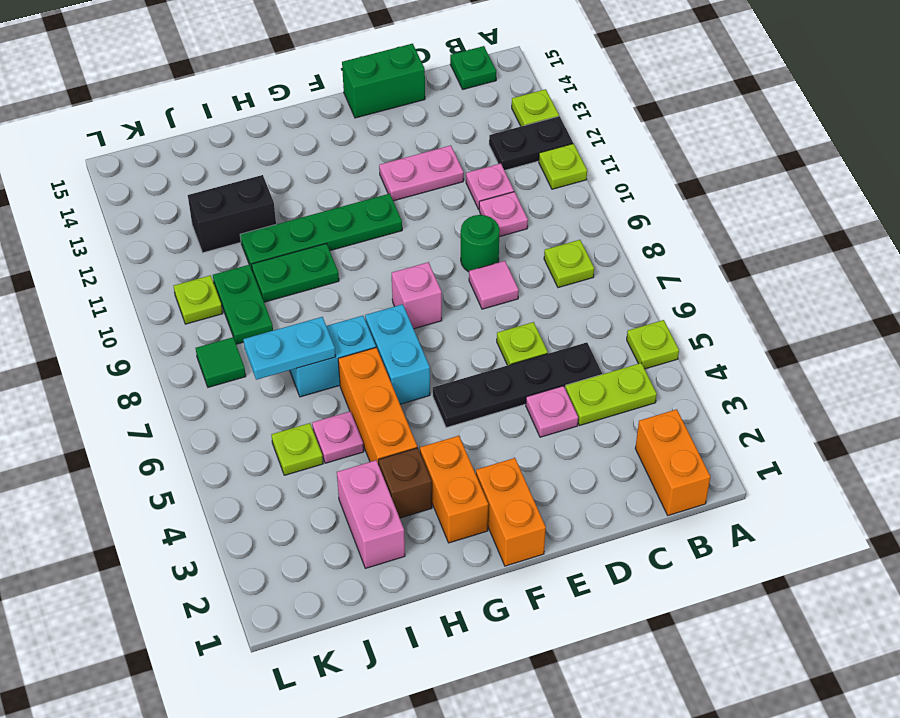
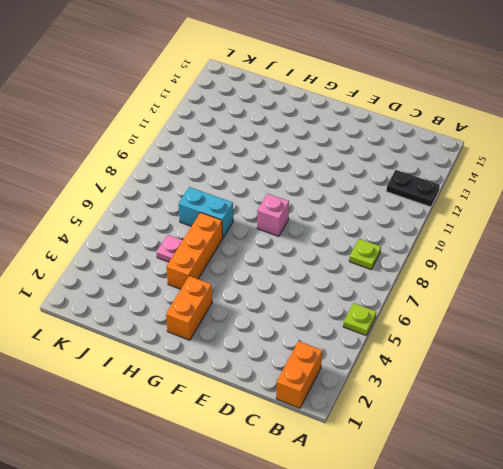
none -> lime plate A11 level 1
none -> lime plate A13 level 1
none -> lime plate B4:C4 level 1
none -> green plate B15 level 1

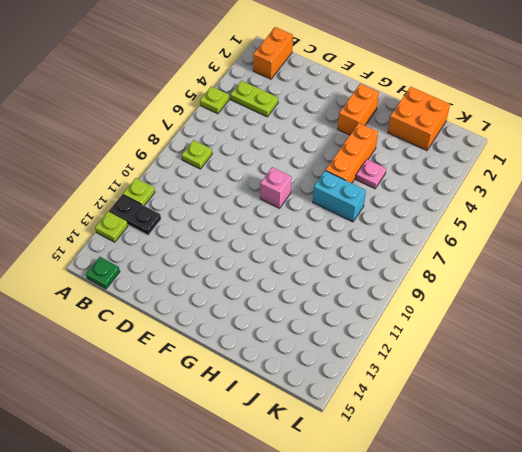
orange brick I1:J2 level 1 -> pink brick I2:I3 level 1
none -> black plate C5:F5 level 1
none -> pink plate C10 level 1
none -> pink plate C11 level 1
none -> pink plate D4 level 1

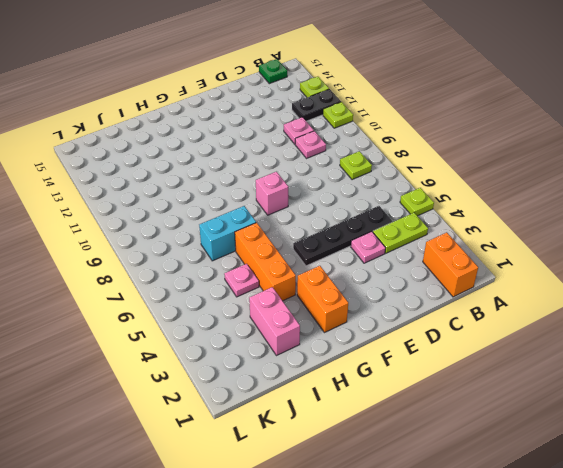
none -> lime plate D6 level 1
none -> pink tile D8 level 1
none -> green round brick D9 level 1
none -> pink plate D12:E12 level 1

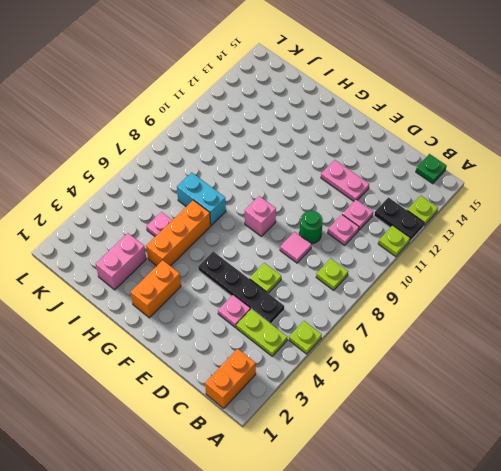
none -> green brick D15:E15 level 1
none -> orange brick F1:F2 level 1
none -> green plate F11:I11 level 1
none -> cyan brick G6:G7 level 1

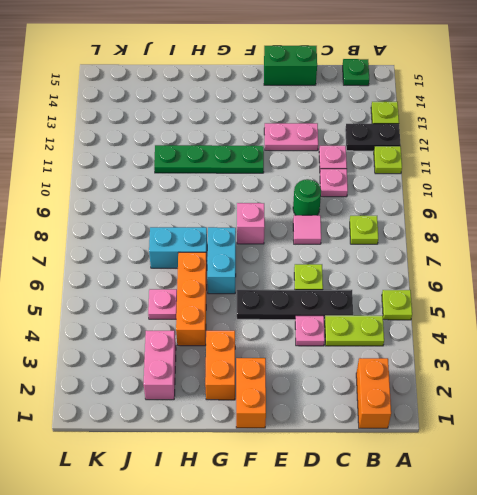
none -> brown brick H3 level 1
none -> green plate H10:I10 level 1
none -> black brick I12:J12 level 1
none -> lime plate J5 level 1

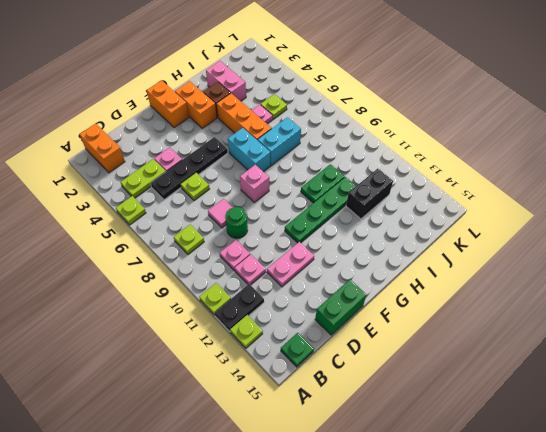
none -> green plate J9:J10 level 1
none -> green tile K8 level 1
none -> lime plate K10 level 1
none -> cyan plate I7:J7 level 2

